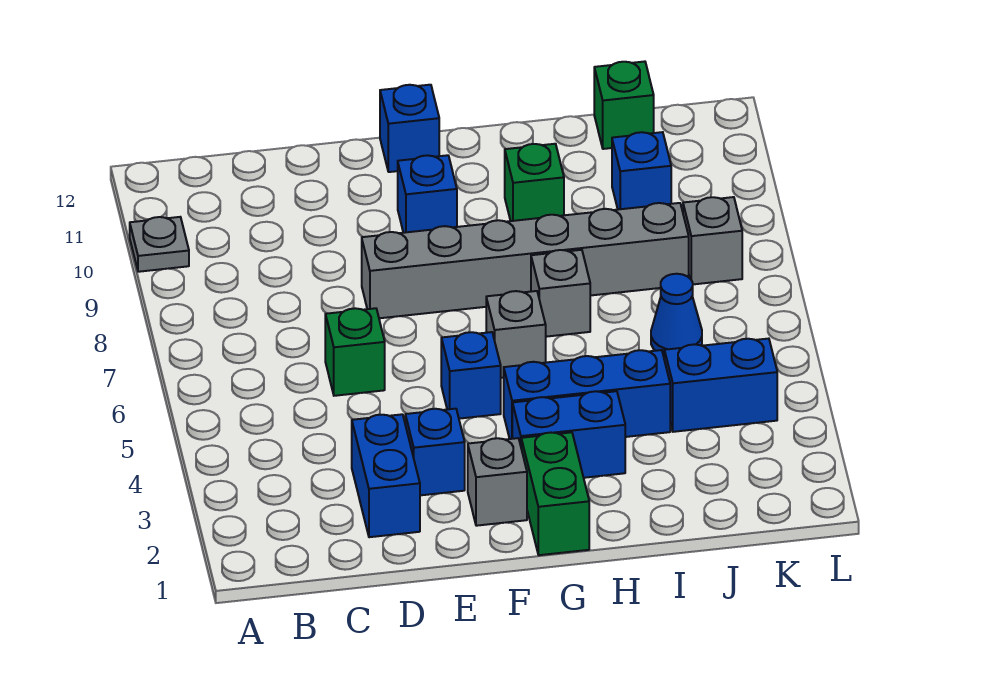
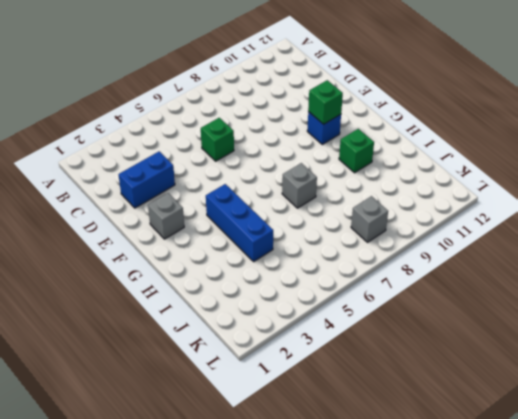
green brick F10 level 2 -> green brick J12 level 1
none -> grey plate A10 level 1
none -> blue brick E3 level 1
none -> grey brick E8:J8 level 1

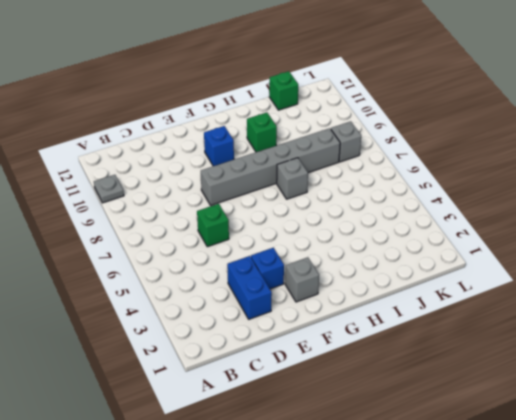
none -> blue brick F5 level 1
none -> blue brick F12 level 1
none -> green brick G1:G2 level 1

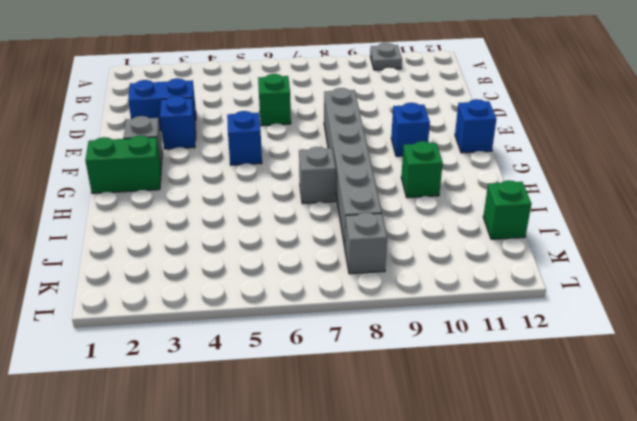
none -> blue brick G3:H3 level 1
none -> blue brick G4:I4 level 1
none -> grey brick G6 level 1

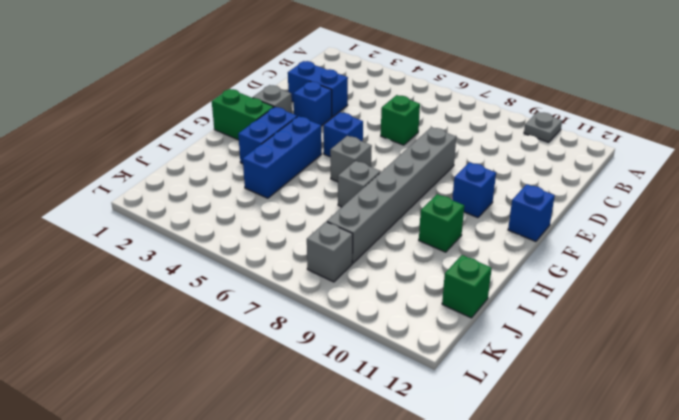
none -> blue brick J4:K4 level 1
none -> blue cone J6 level 1
none -> blue brick J10 level 1

